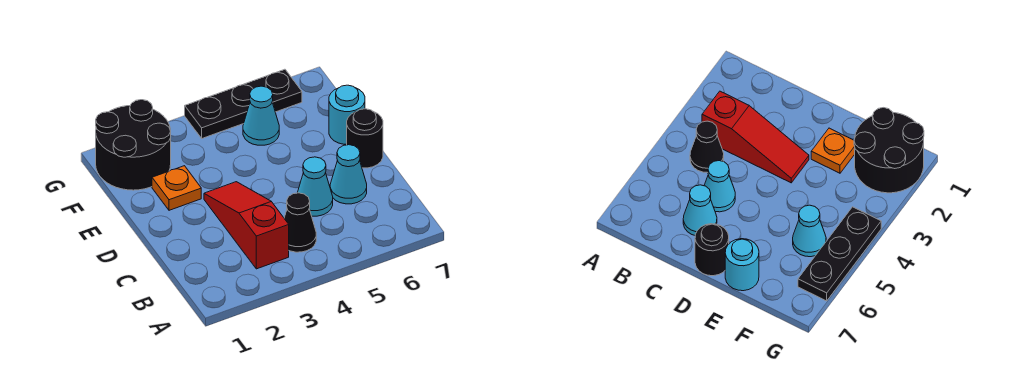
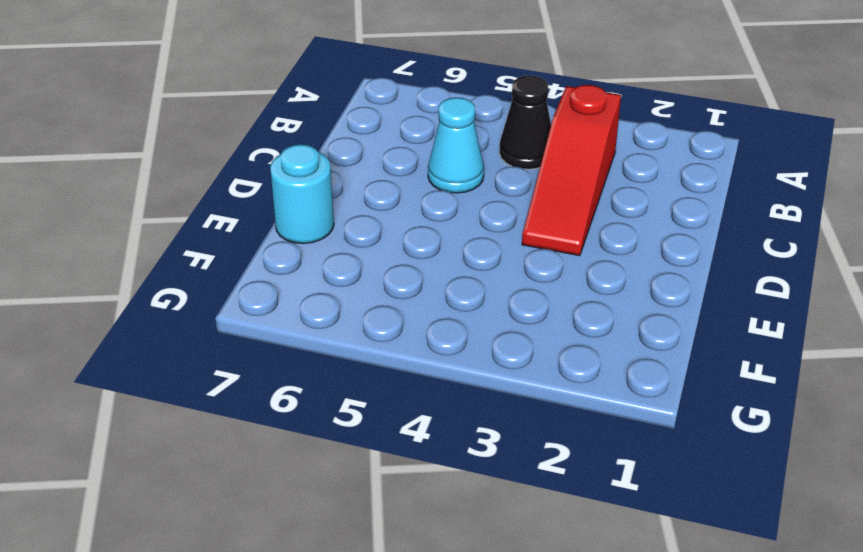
none -> cyan cone C6 level 1
none -> black round brick D7 level 1

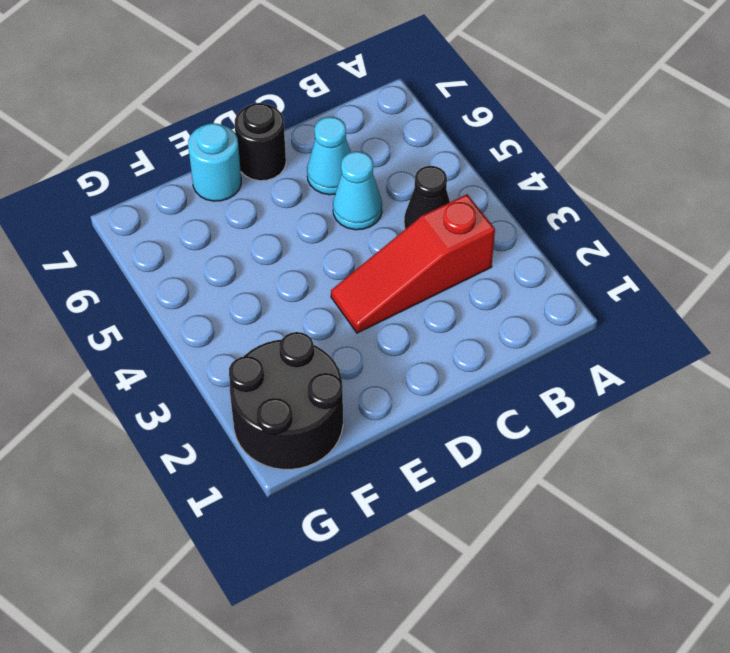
none -> orange plate E2 level 1
none -> cyan cone F5 level 1

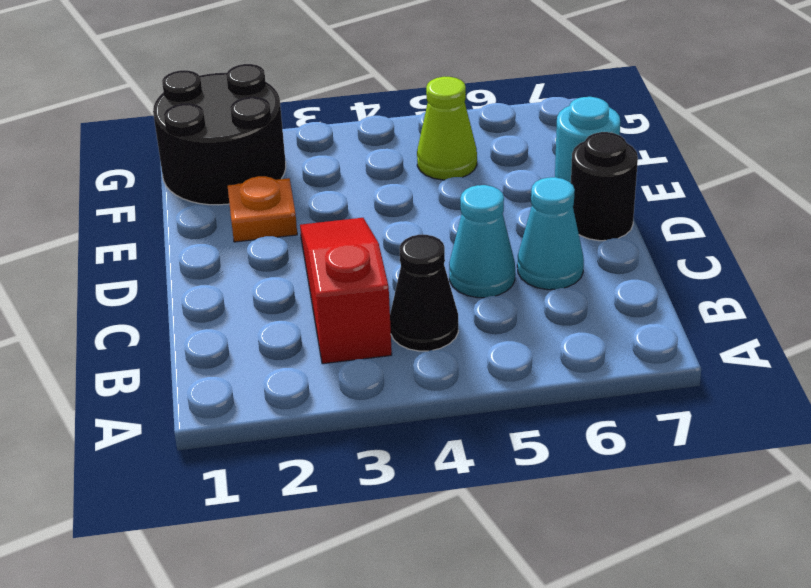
lime cone F5 level 1 -> cyan cone F5 level 1
none -> black plate G4:G6 level 1

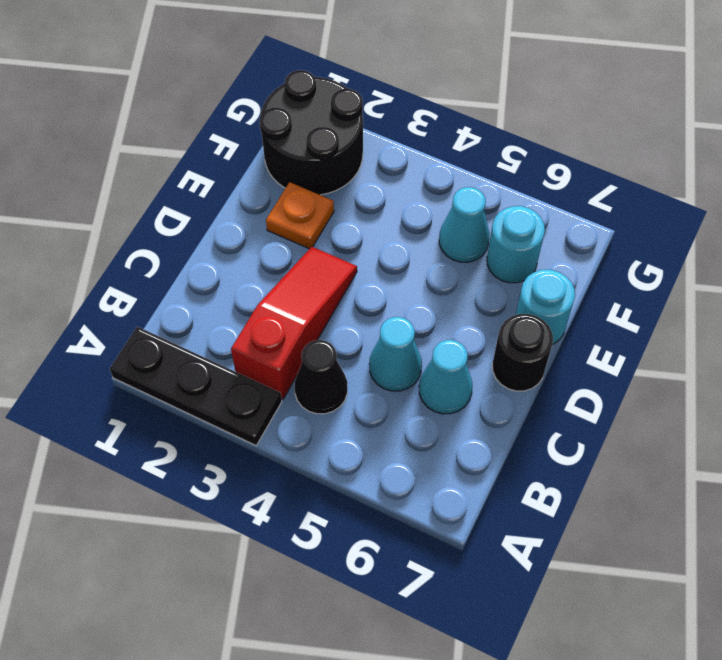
black plate A1:A3 level 1 -> black plate G4:G6 level 1
cyan round brick F6 level 1 -> none

